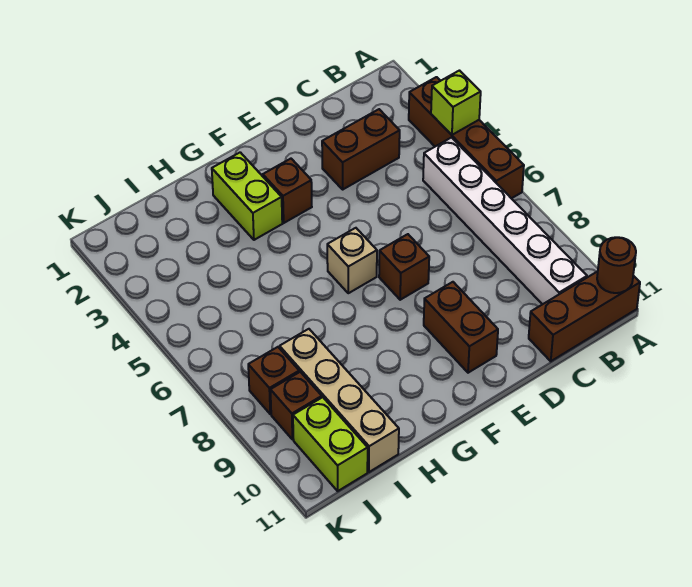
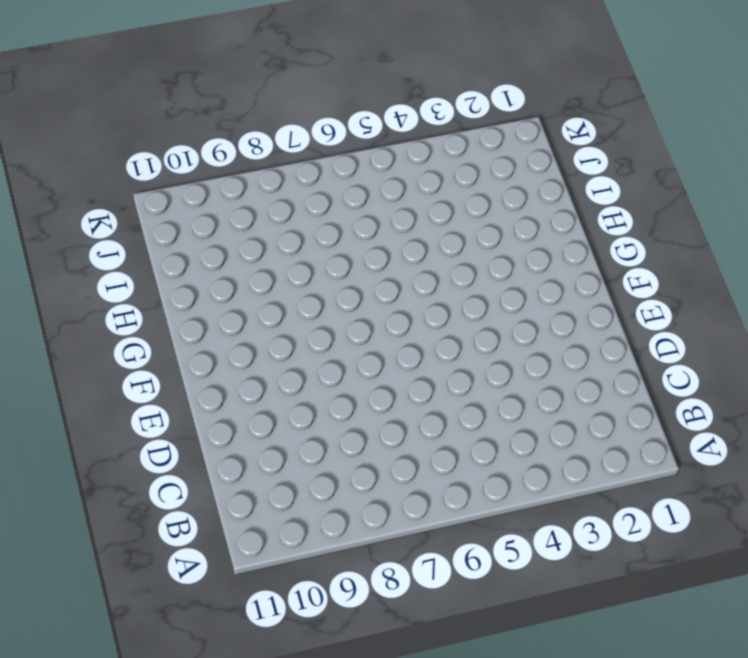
none -> brown brick A3:A6 level 1
none -> brown brick A11:C11 level 1
none -> white brick B5:B10 level 1

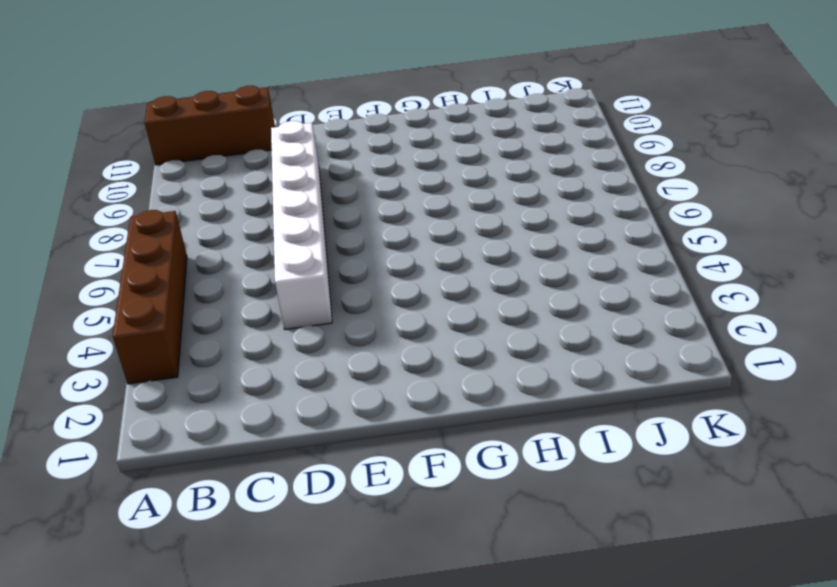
white brick D4:D9 level 1 -> white brick B5:B10 level 1
none -> brown brick C3:D3 level 1
none -> brown brick E7 level 1
none -> brown brick E9:E10 level 1

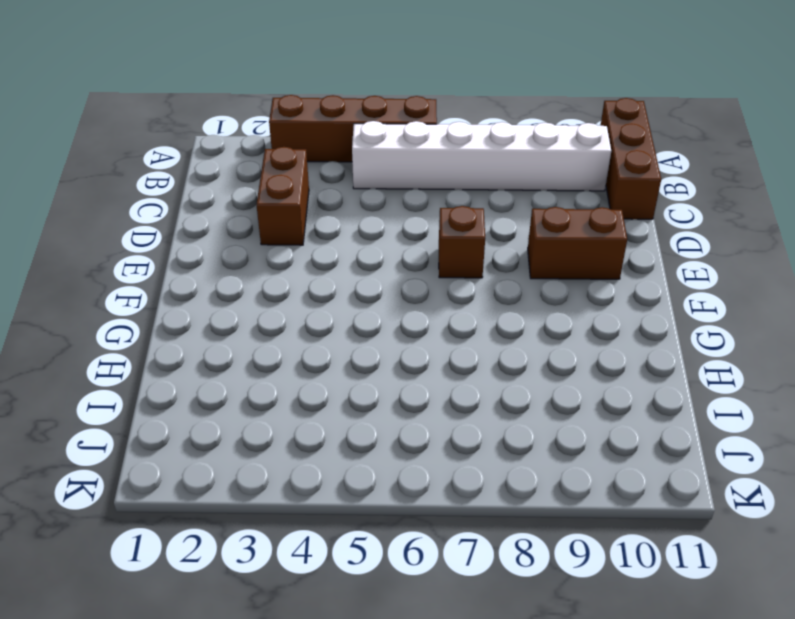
none -> brown brick F3 level 1
none -> tan brick F6 level 1
none -> lime brick G2:G3 level 1

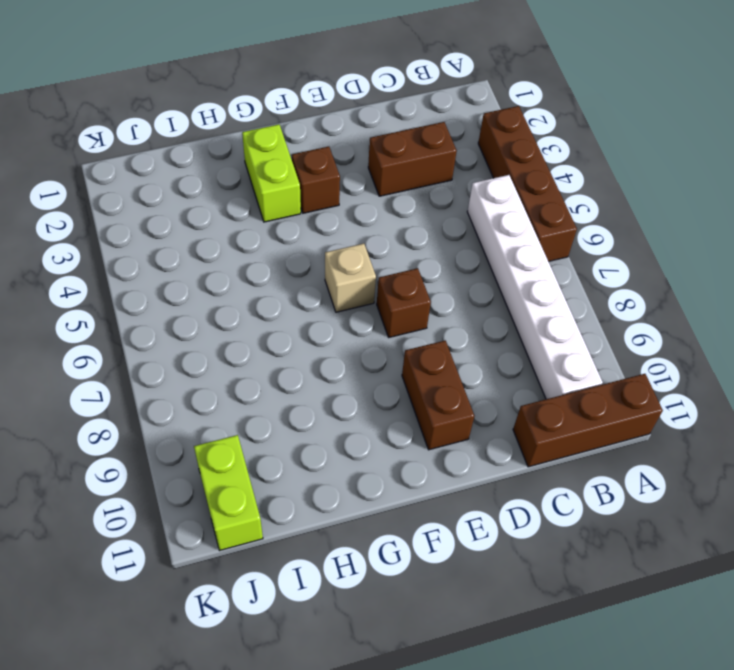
none -> tan brick I8:I11 level 1
none -> brown brick J8 level 1
none -> brown brick J9 level 1

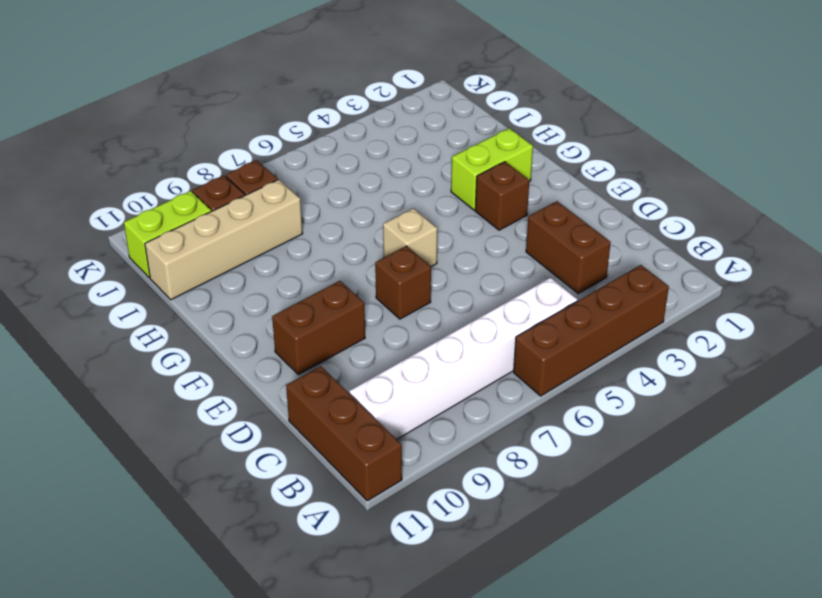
none -> lime brick A4 level 2
none -> brown round brick A11 level 2

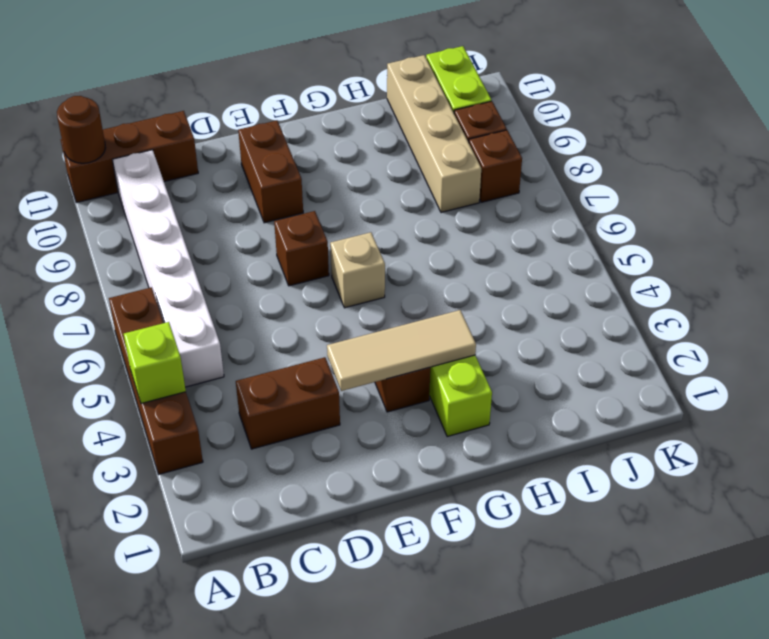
tan tile E3:G3 level 2 -> none

